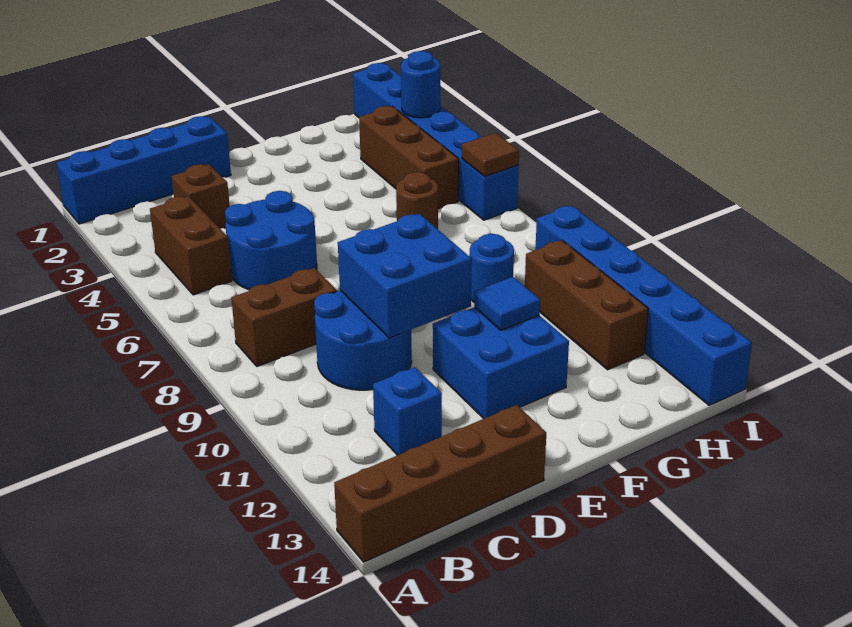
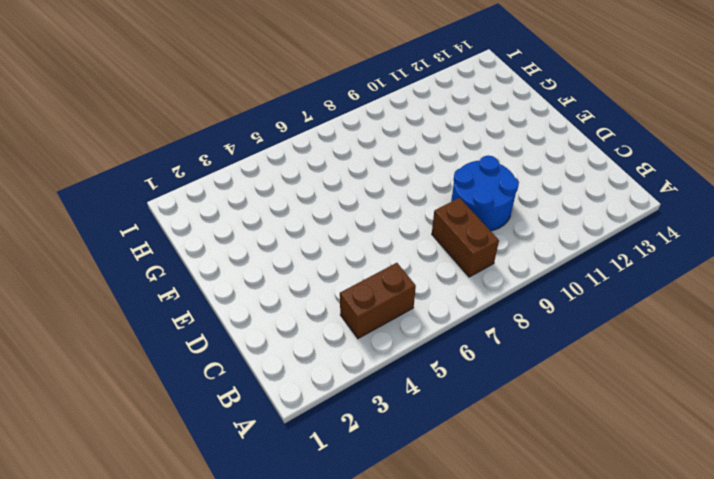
none -> blue brick A1:D1 level 1
none -> brown brick A14:D14 level 1
none -> brown brick C3 level 1

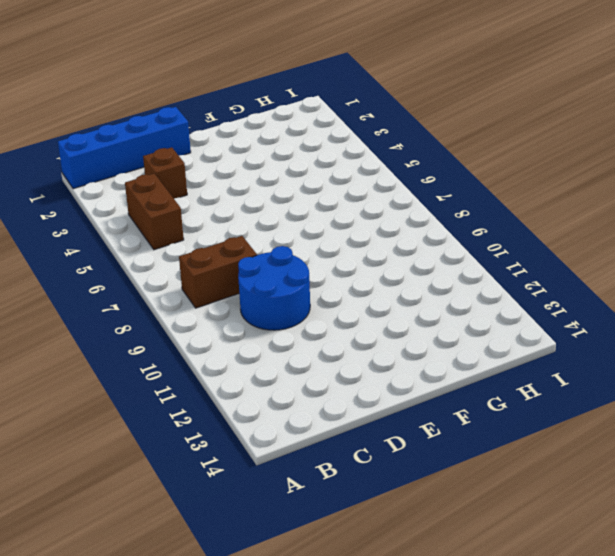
none -> brown brick A14:D14 level 1
none -> blue round brick C5:D6 level 1
none -> blue brick C12 level 1

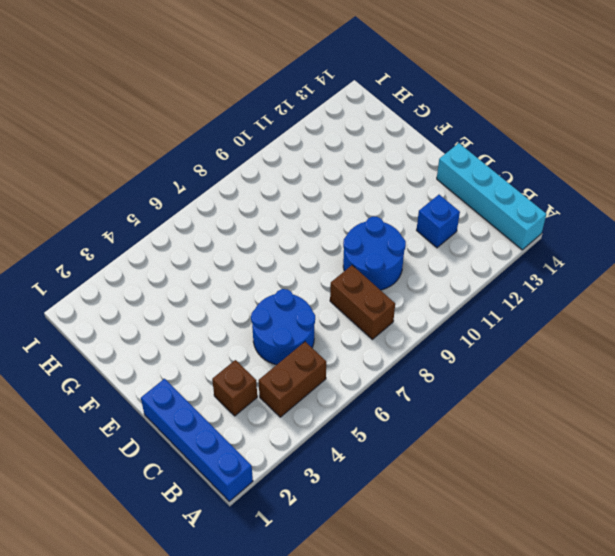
cyan brick A14:D14 level 1 -> brown brick A14:D14 level 1
none -> blue brick E11:F12 level 1
none -> brown round brick G6 level 1
none -> blue round brick G9 level 1

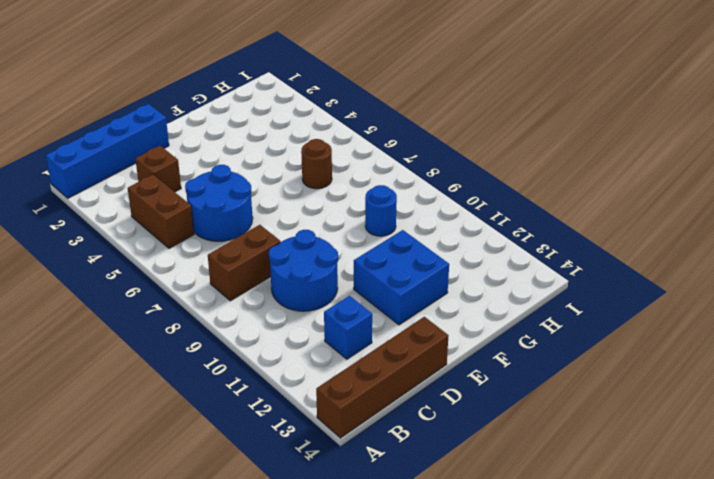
none -> brown brick H3:H5 level 1
none -> brown brick H10:H12 level 1
none -> blue brick I1:I6 level 1

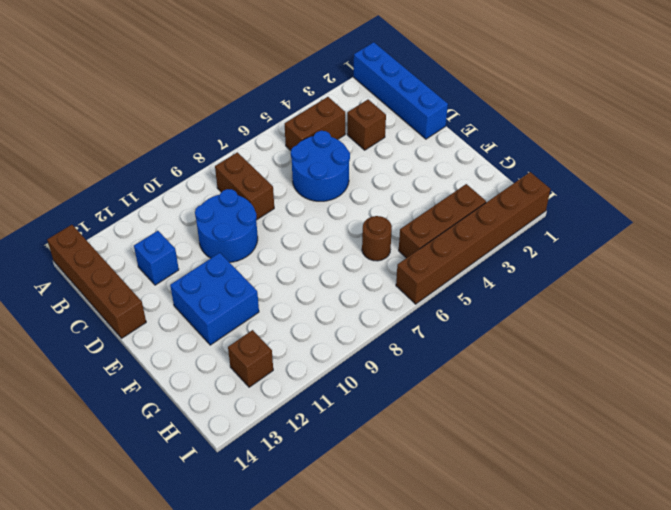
brown brick H12 level 1 -> brown brick H10:H12 level 1
brown brick I1:I6 level 1 -> blue brick I1:I6 level 1
none -> blue round brick G9 level 1
none -> blue brick I9:I14 level 1
none -> blue brick D9:E10 level 2

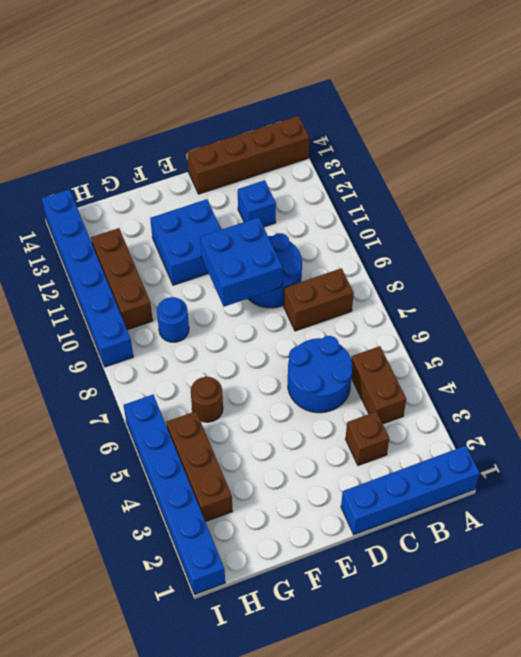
none -> blue tile F11 level 2
none -> blue round brick I3 level 2
none -> brown tile I6 level 2

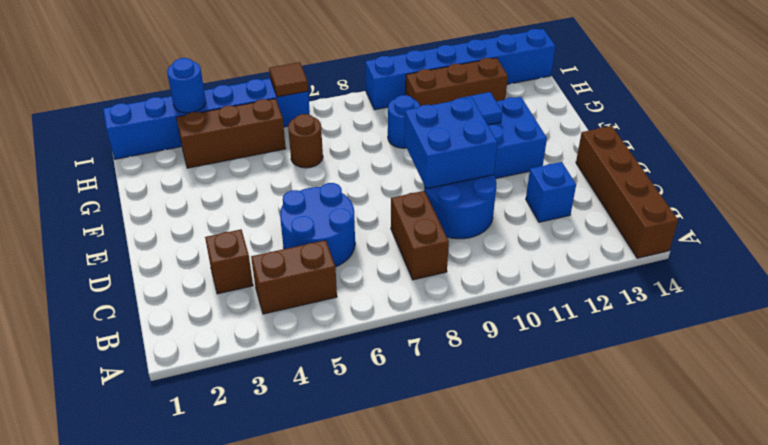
none -> blue brick A1:D1 level 1

